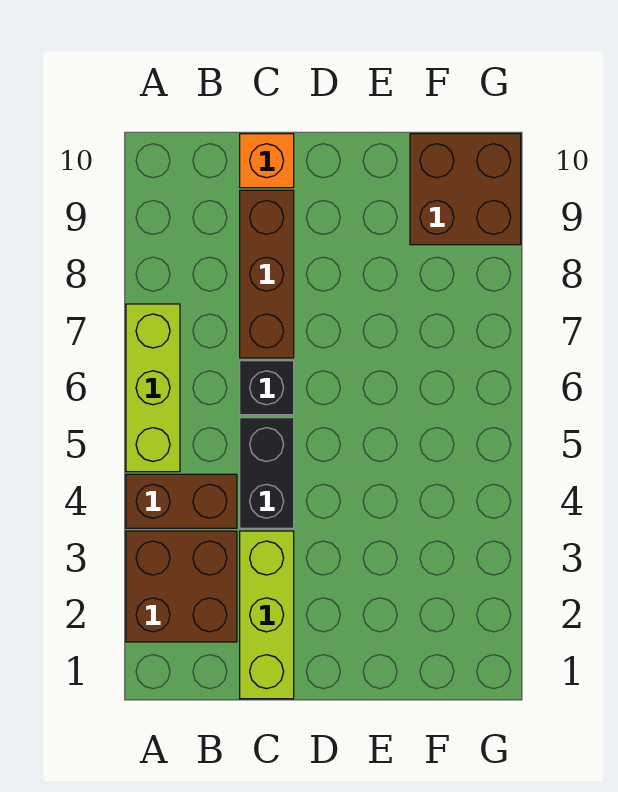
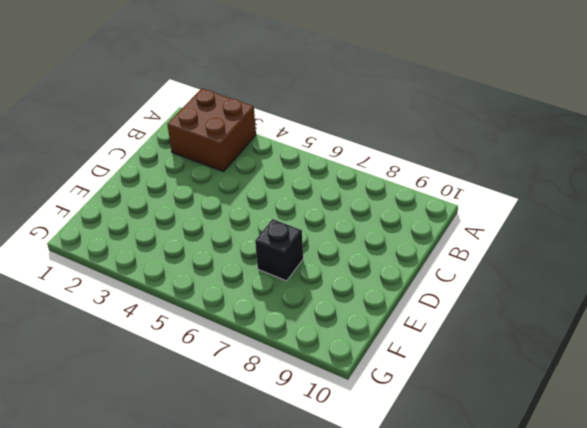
black brick E7 level 1 -> black brick C6 level 1
none -> brown brick A4:B4 level 1
none -> lime brick A5:A7 level 1

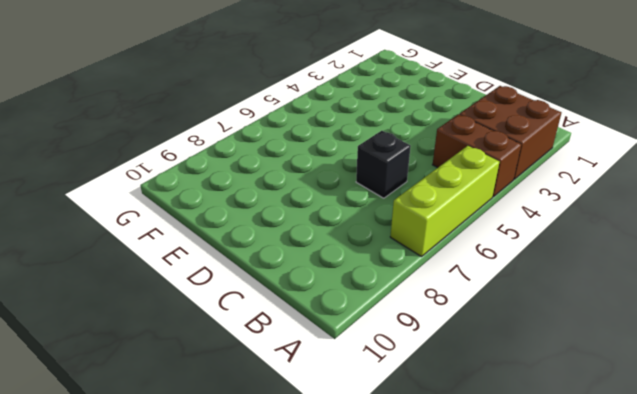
none -> lime brick C1:C3 level 1
none -> black brick C4:C5 level 1

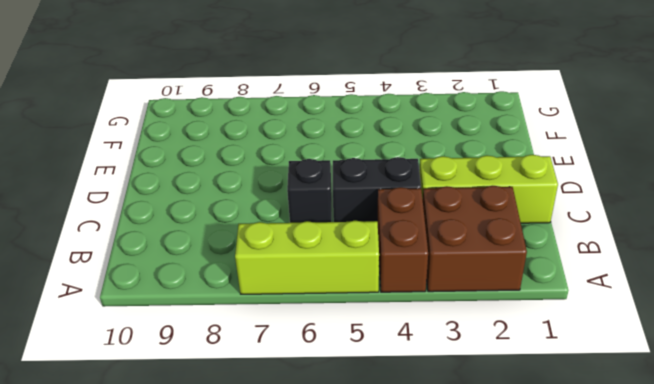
none -> brown brick C7:C9 level 1
none -> orange brick C10 level 1

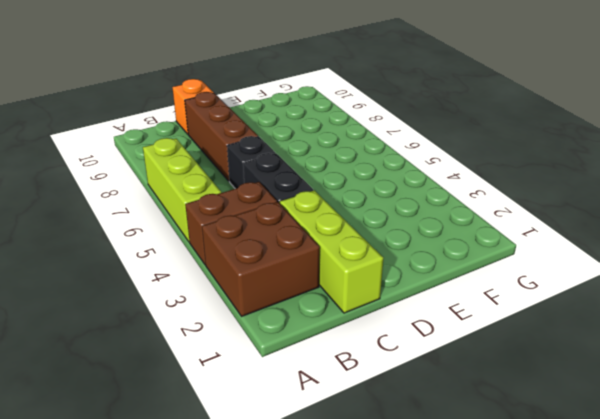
none -> brown brick F9:G10 level 1

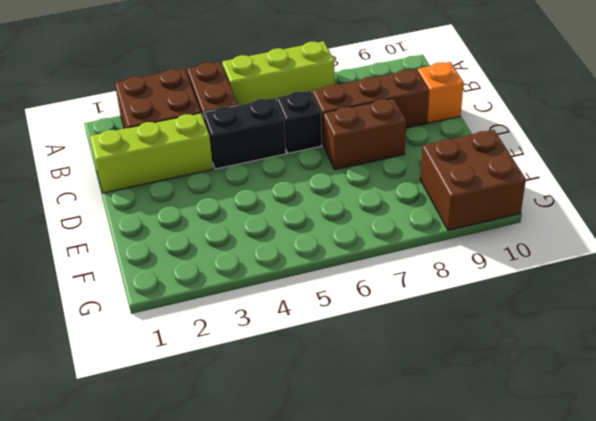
brown brick D7:D8 level 1 -> none

